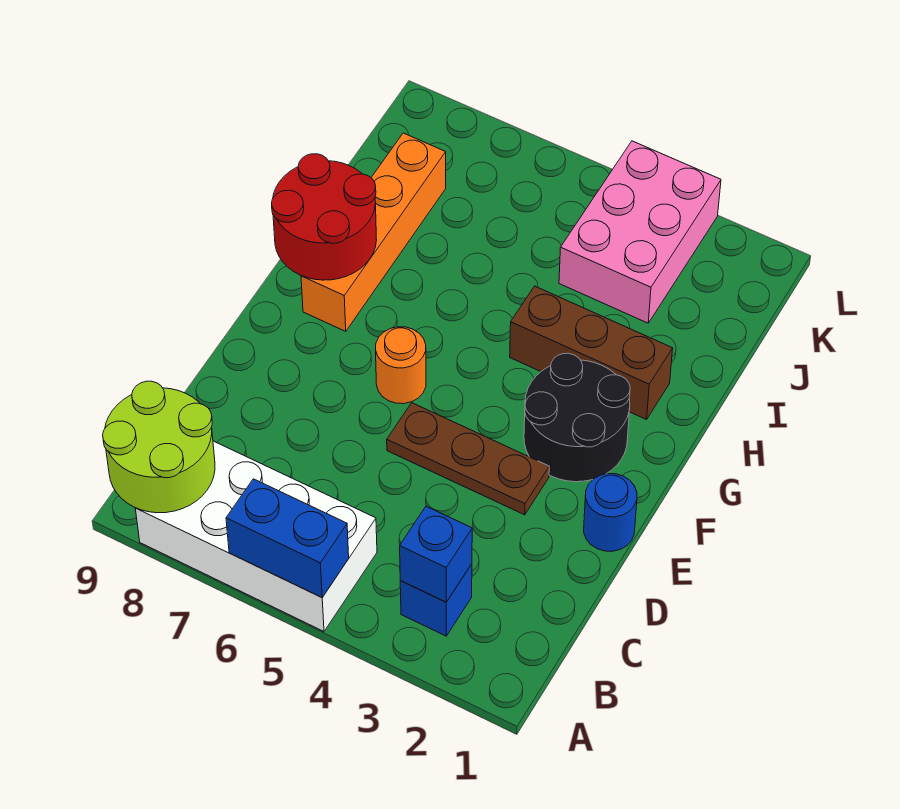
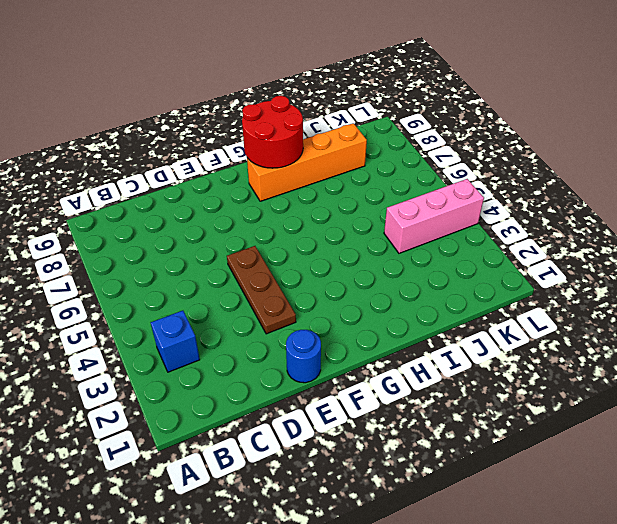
pink brick J4:L4 level 1 -> pink brick J3:L4 level 1
none -> white brick A5:B8 level 1
none -> black round brick F2:G3 level 1
none -> orange round brick F6 level 1

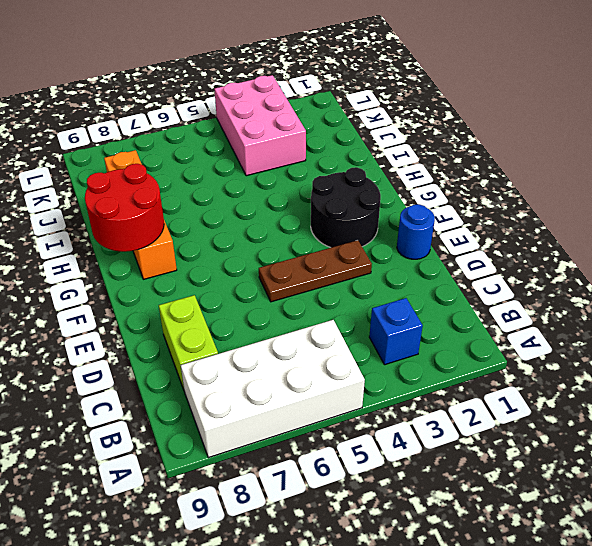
lime brick C8:D8 level 1 -> none
none -> orange round brick F6 level 1
none -> brown brick H2:H4 level 1
none -> blue brick A5:A6 level 2

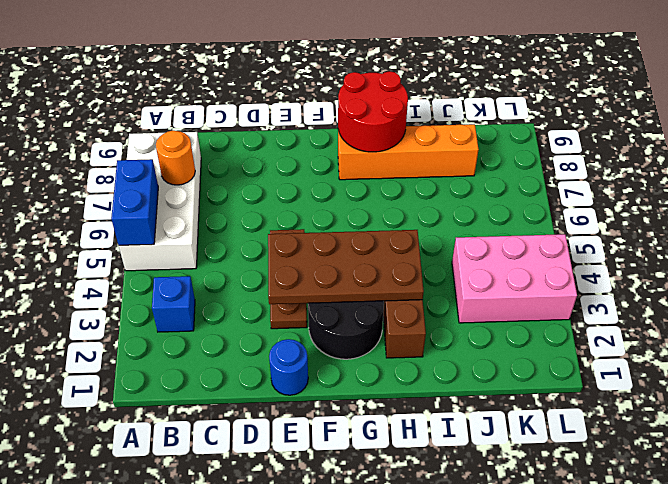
orange round brick B7 level 2 -> orange round brick F6 level 1
brown plate E3:H4 level 2 -> none
none -> lime round brick A8:B9 level 2
none -> blue brick B3 level 2

